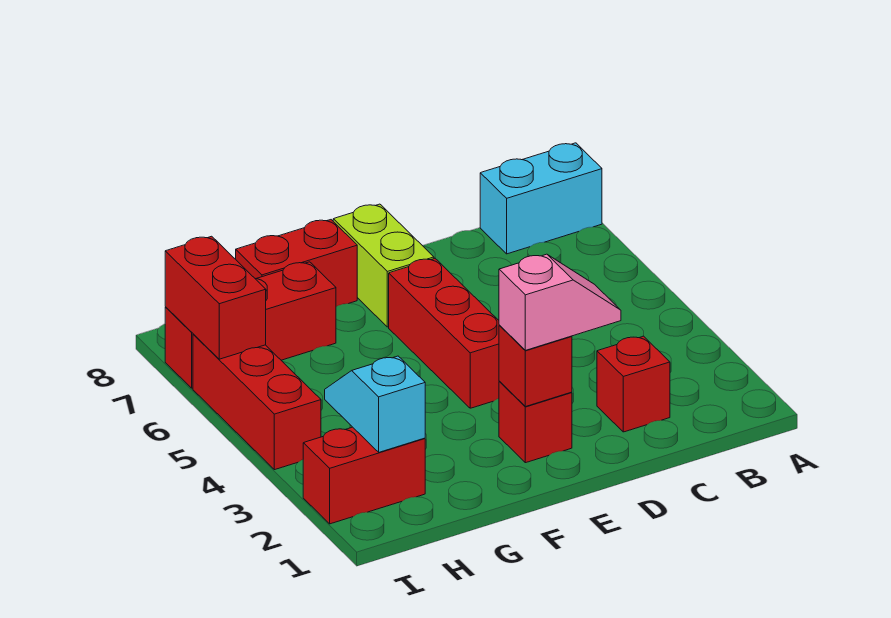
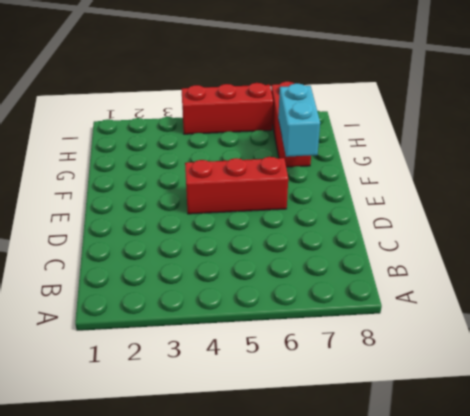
cyan brick F7:G7 level 2 -> cyan brick A8:B8 level 1
none -> red brick C2 level 1
none -> red brick E2 level 1
none -> lime brick E7:E8 level 1

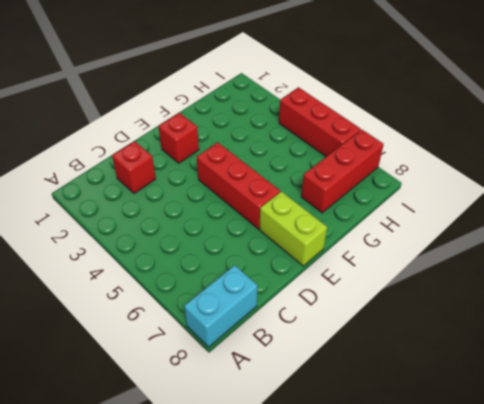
none -> red brick F8:G8 level 1
none -> red brick H2:I2 level 1
none -> red brick E2 level 2

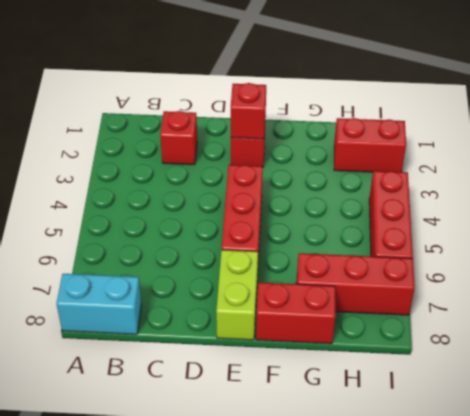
none -> cyan slope H2:H3 level 2 top 2
none -> red brick I6:I7 level 2
none -> pink slope D2:E2 level 3 top E

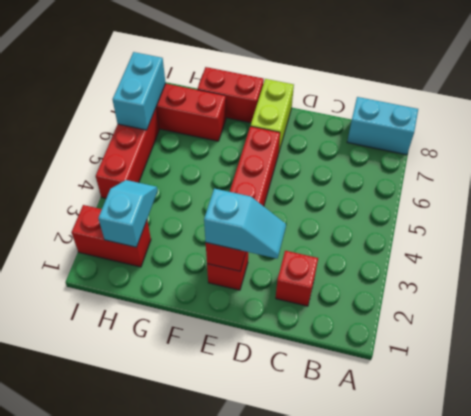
cyan slope D2:E2 level 3 top E -> pink slope D2:E2 level 3 top E
cyan brick I6:I7 level 2 -> red brick I6:I7 level 2

